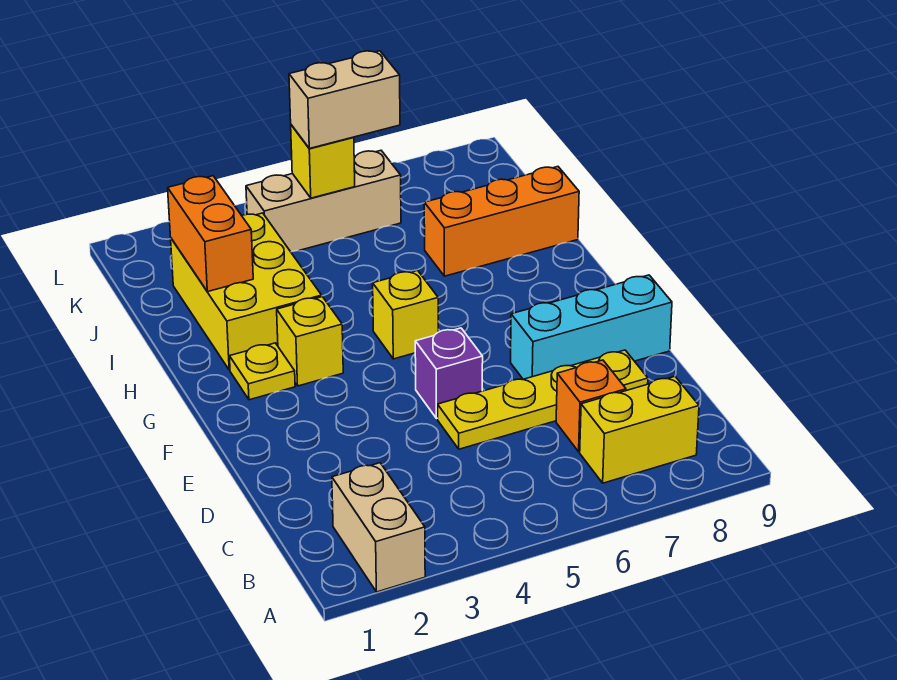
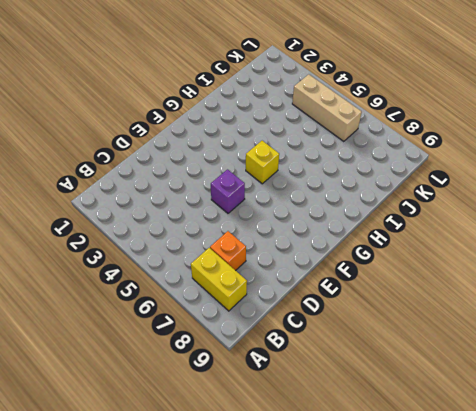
none -> tan brick A2:B2 level 1
none -> yellow plate D5:D8 level 1
none -> cyan brick E7:E9 level 1

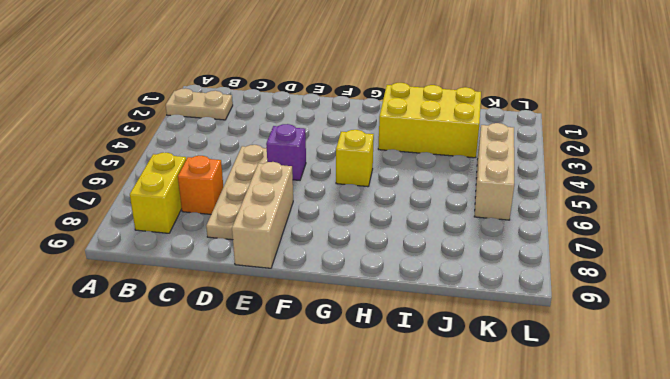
tan plate A2:B2 level 1 -> tan brick A2:B2 level 1
tan plate D5:D8 level 1 -> yellow plate D5:D8 level 1
tan brick E7:E9 level 1 -> cyan brick E7:E9 level 1
none -> yellow plate G2 level 1
none -> yellow brick G3 level 1
none -> orange brick I7:I9 level 1

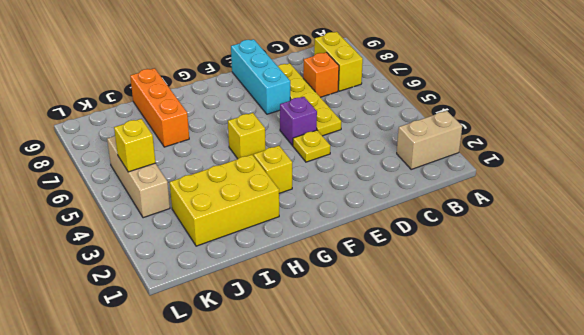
yellow plate E4 level 1 -> yellow plate G2 level 1
none -> orange brick I2:J2 level 2
none -> tan brick K5:K6 level 3

